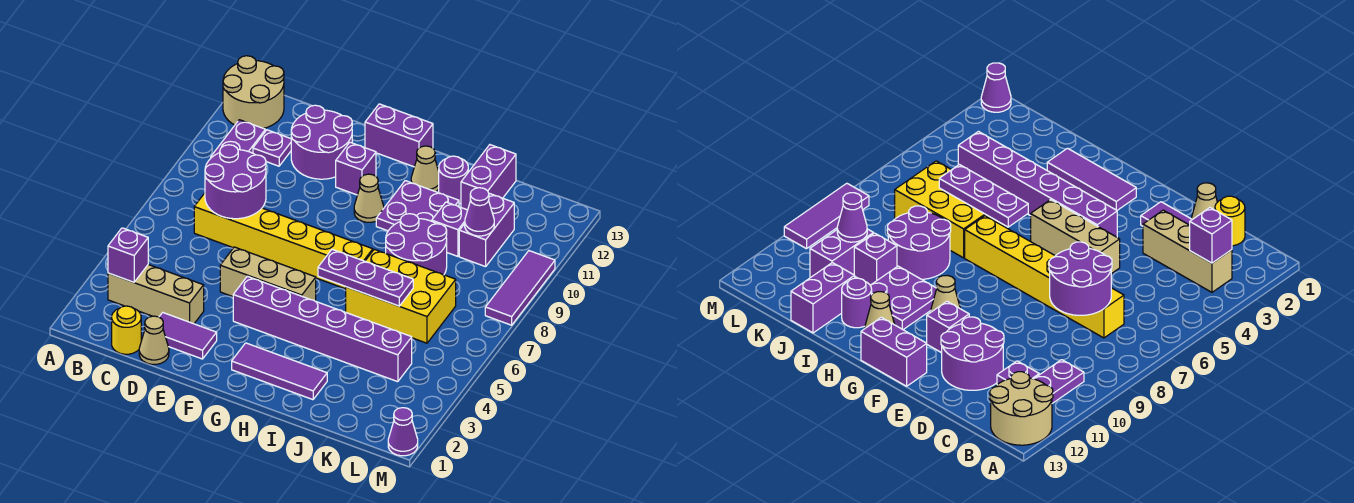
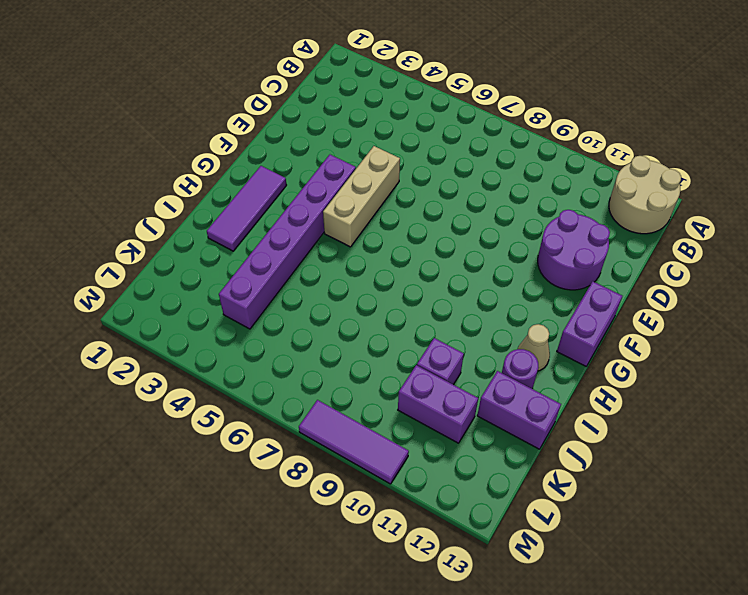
none -> tan brick B3:D3 level 1
none -> purple plate B10:B11 level 1
none -> yellow round brick C1 level 1

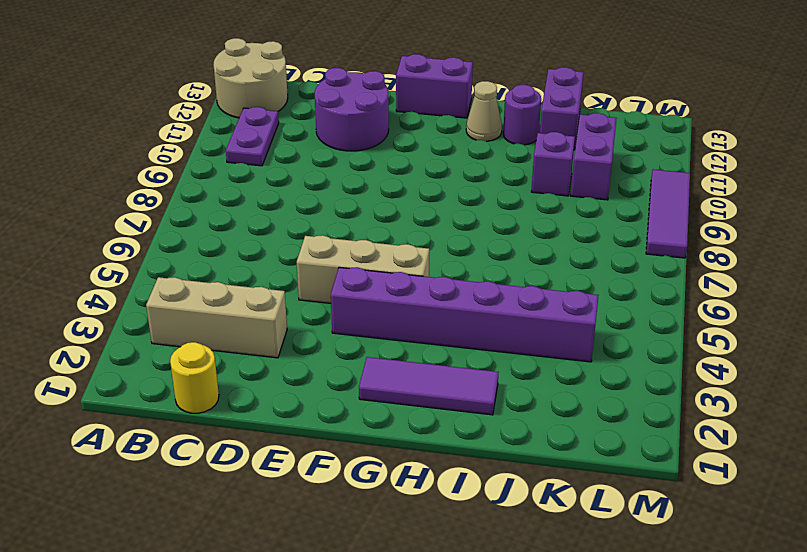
none -> yellow brick C7:H7 level 1
none -> purple plate C11 level 1
none -> tan cone D1 level 1

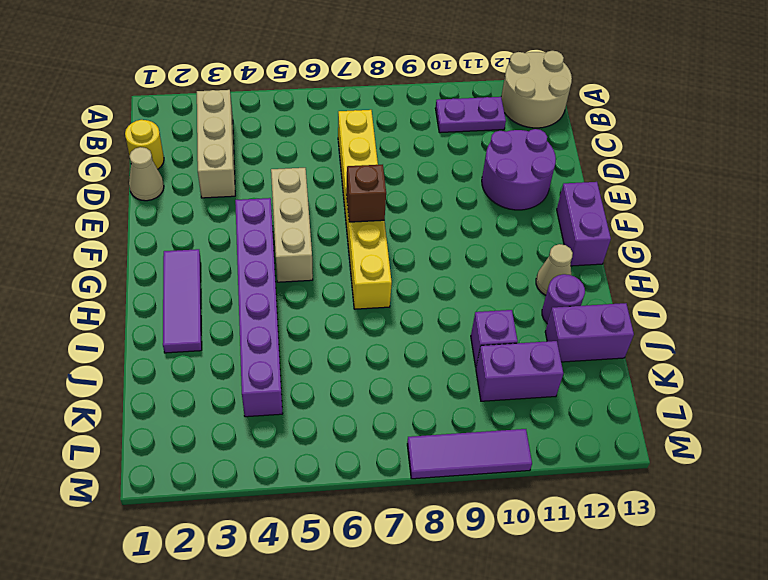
brown brick F7 level 2 -> none
none -> purple plate C11 level 1
none -> purple tile D2:E2 level 1
none -> purple brick F11 level 1

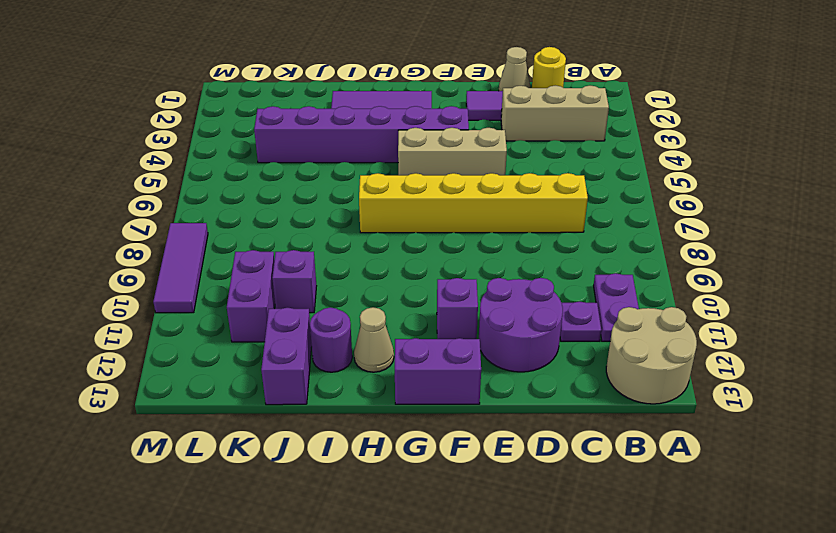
none -> tan cone G10 level 1
none -> purple plate H10:I11 level 1
none -> yellow brick I6:K7 level 1

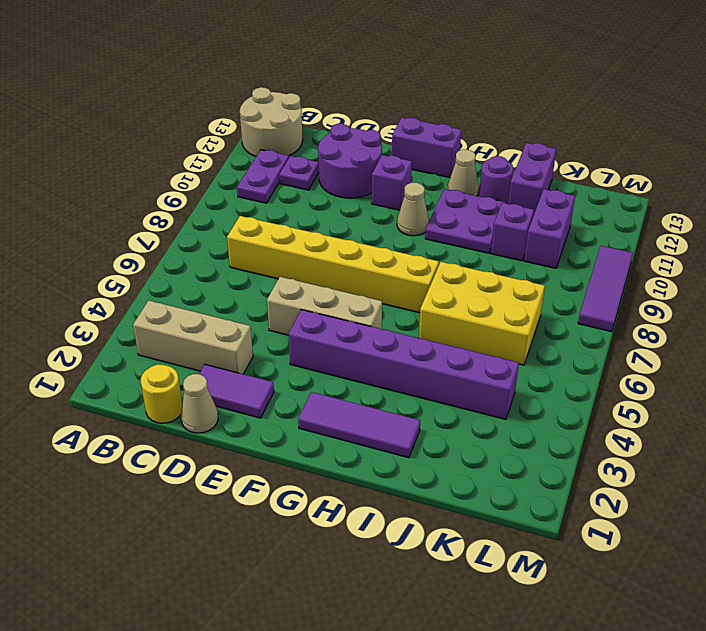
none -> purple round brick I8:J9 level 1
none -> purple cone M1 level 1
none -> purple brick B3 level 2

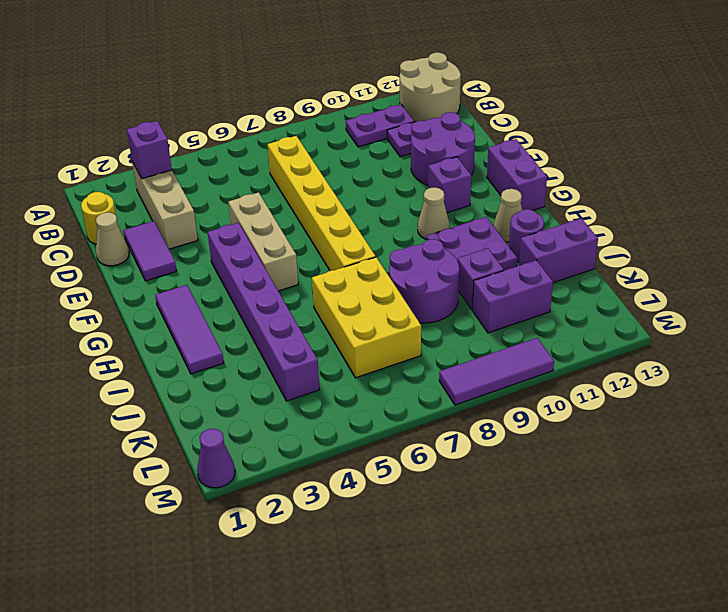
none -> purple round brick C7:D8 level 2
none -> purple plate H6:J6 level 2
none -> purple cone K10 level 2

